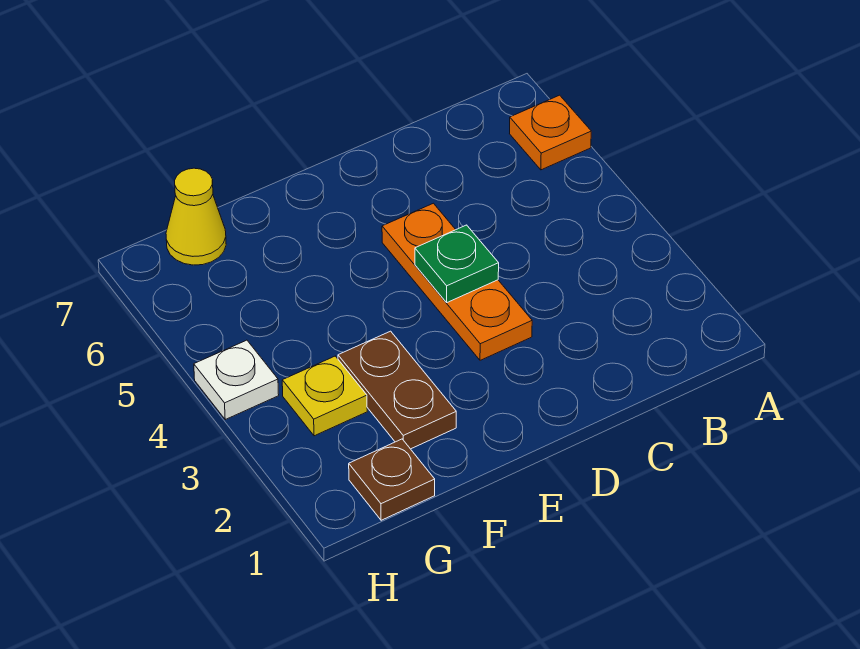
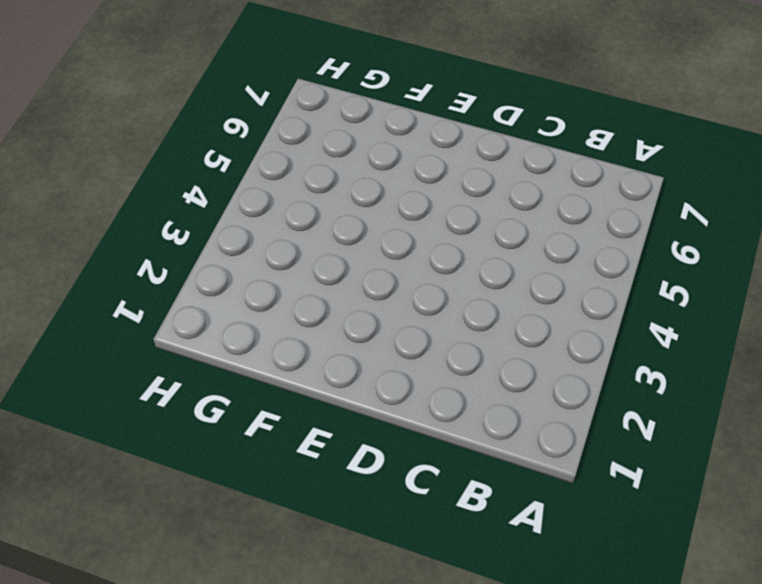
none -> orange plate A6 level 1
none -> orange plate D3:D5 level 1

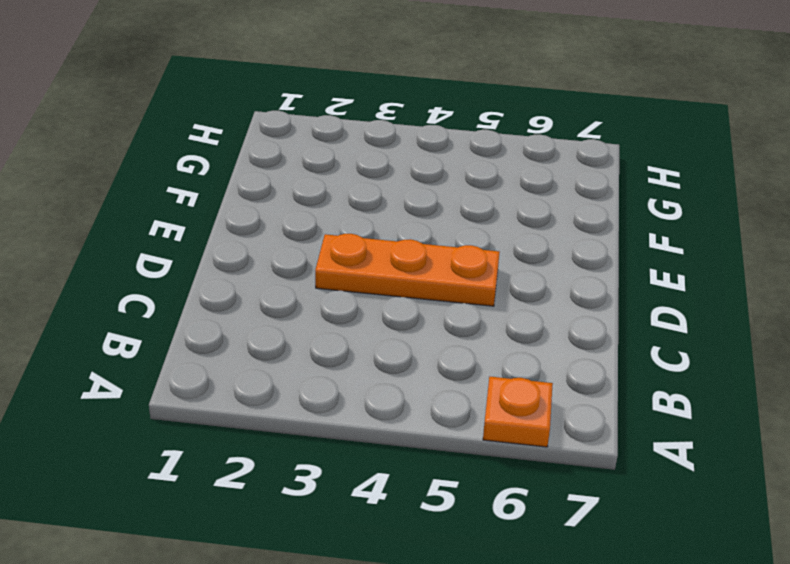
none -> brown plate F2:F3 level 1
none -> brown plate G1 level 1

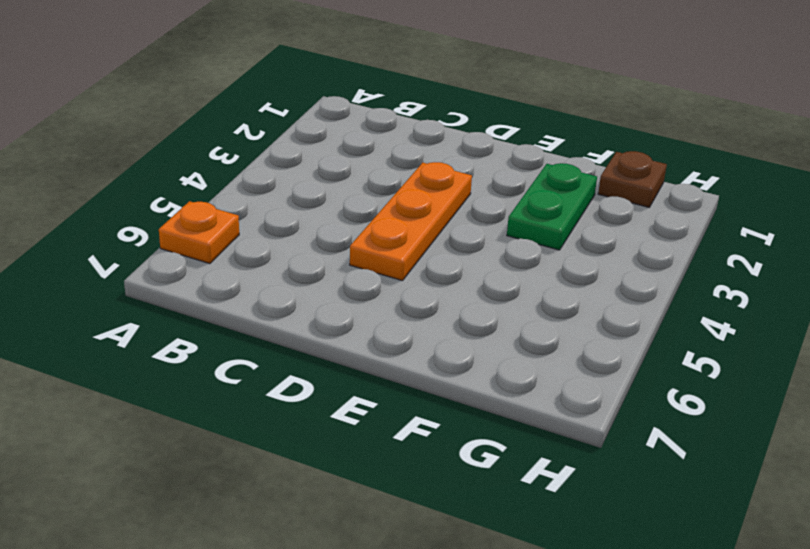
green plate F2:F3 level 1 -> brown plate F2:F3 level 1
none -> yellow plate G3 level 1
none -> yellow cone G7 level 1

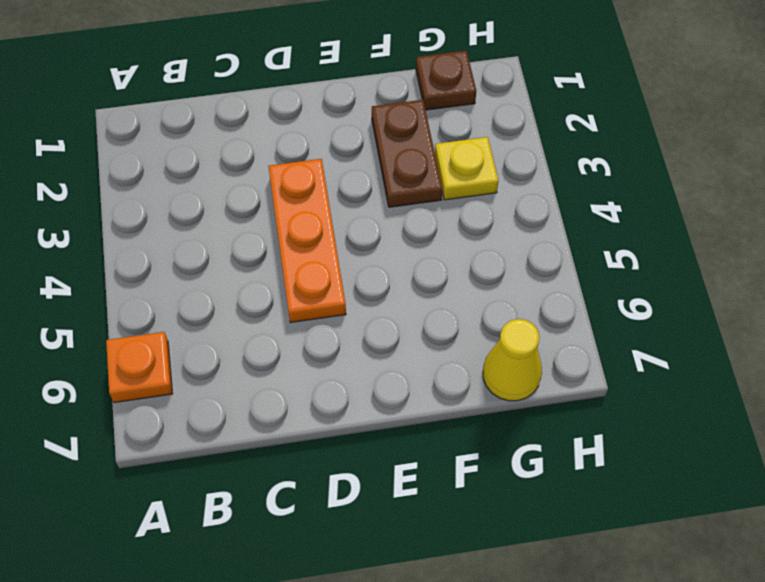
none -> white plate H4 level 1
none -> green plate D4 level 2

